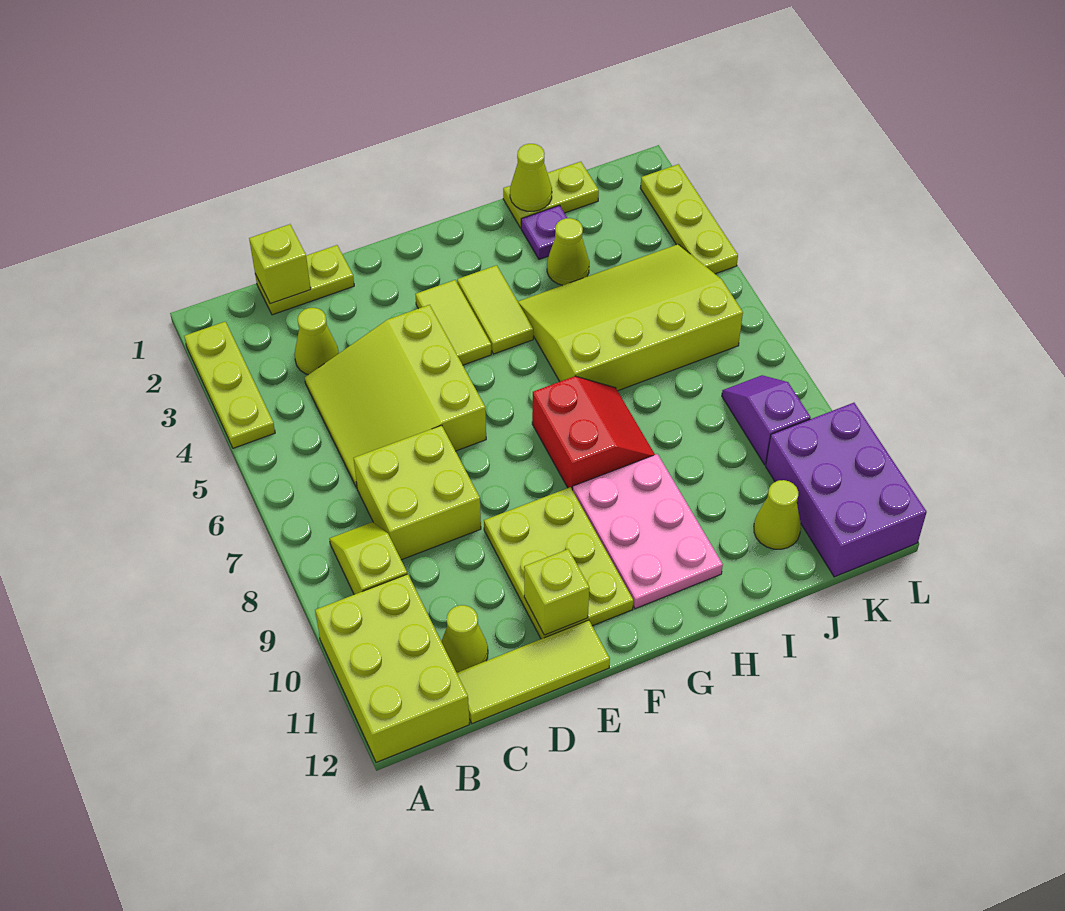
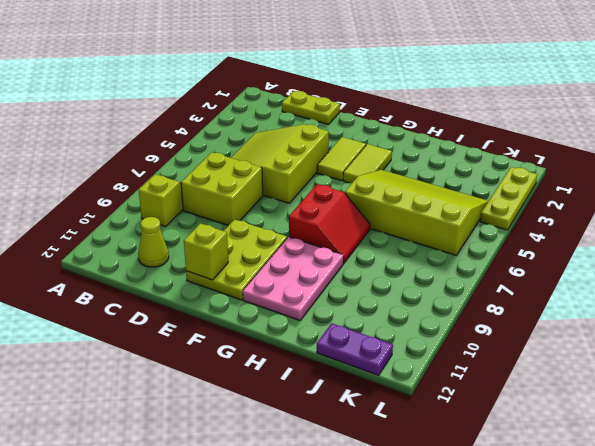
purple plate J12:K12 level 1 -> purple brick K10:L12 level 1
none -> lime plate A2:A4 level 1
none -> lime brick A10:B12 level 1
none -> lime cone C3 level 1

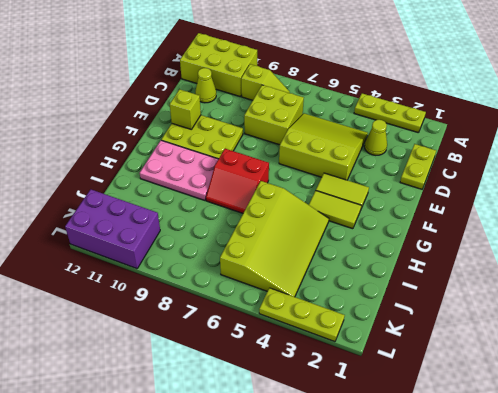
none -> lime tile C12:E12 level 1
none -> lime plate I1:J1 level 1
none -> purple plate I2 level 1

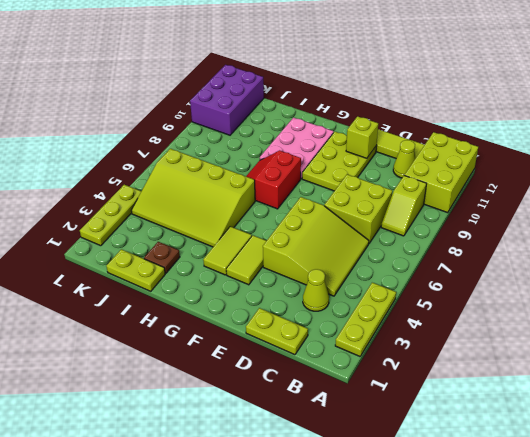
brown plate I2 level 1 -> purple plate I2 level 1
none -> lime cone I3 level 1
none -> lime cone J11 level 1
none -> purple slope K8:K9 level 1 top 9

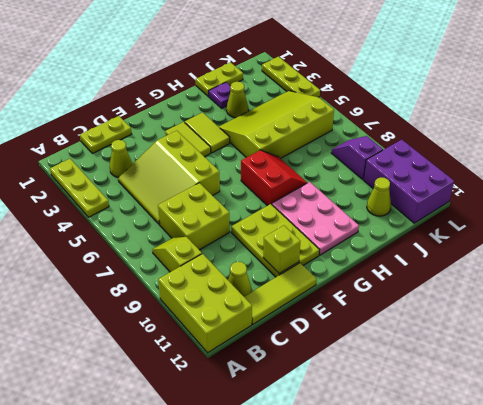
none -> lime brick C1 level 2
none -> lime cone I1 level 2

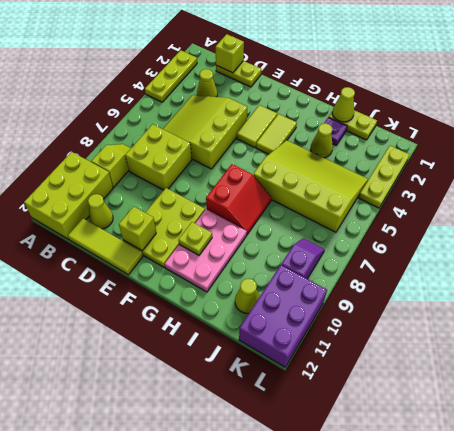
lime plate G10 level 2 -> none

